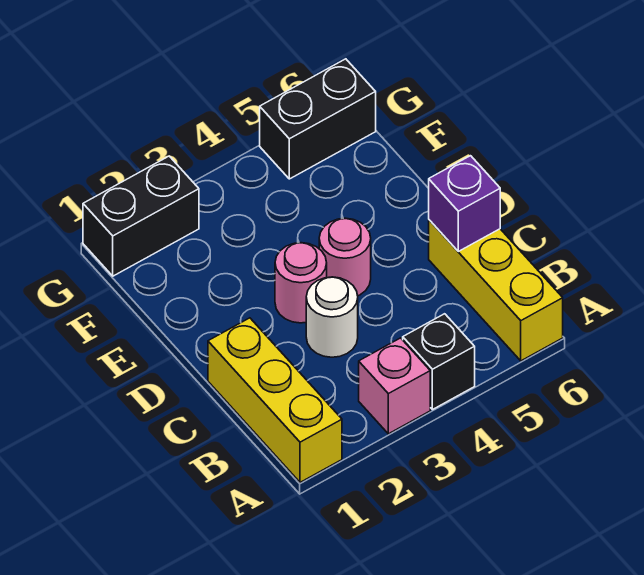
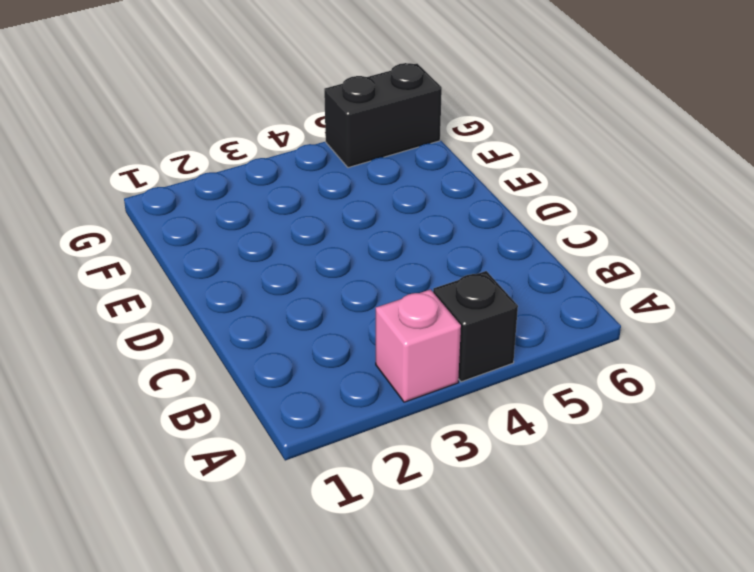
none -> yellow brick A1:C1 level 1
none -> yellow brick A6:C6 level 1

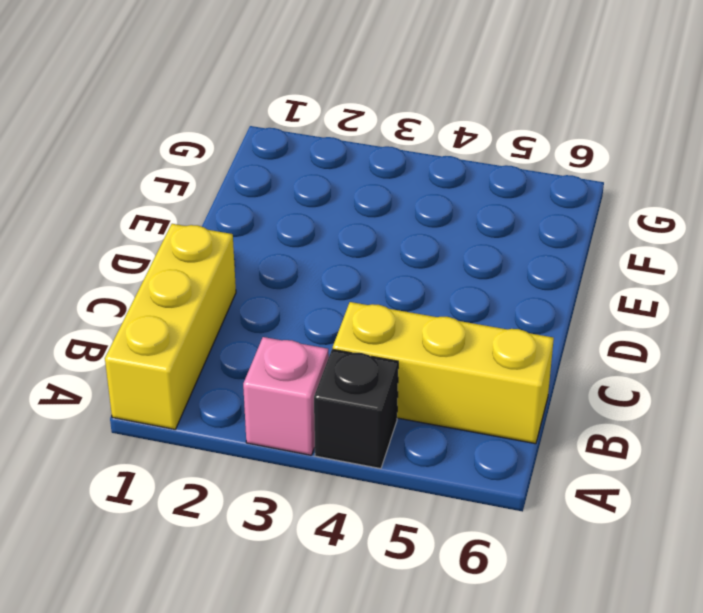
yellow brick B4:B6 level 1 -> yellow brick A6:C6 level 1
none -> white round brick C3 level 1
none -> pink round brick D3 level 1

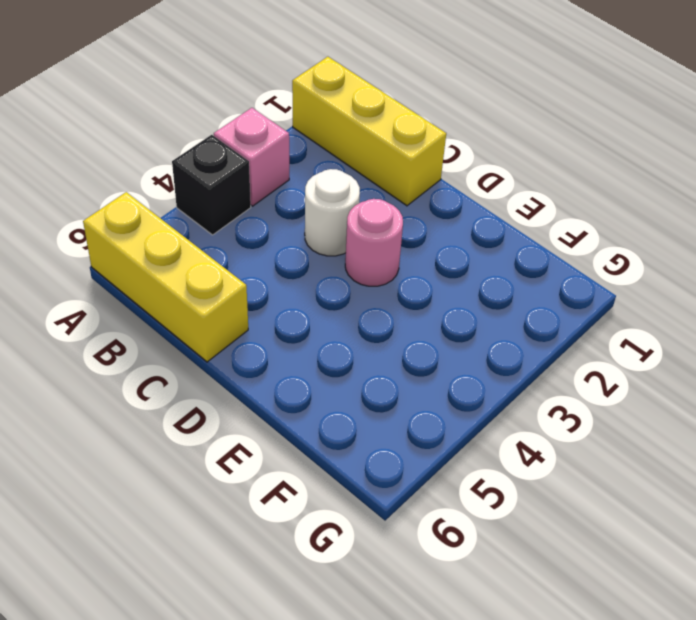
none -> pink round brick D4 level 1
none -> black brick G1:G2 level 1

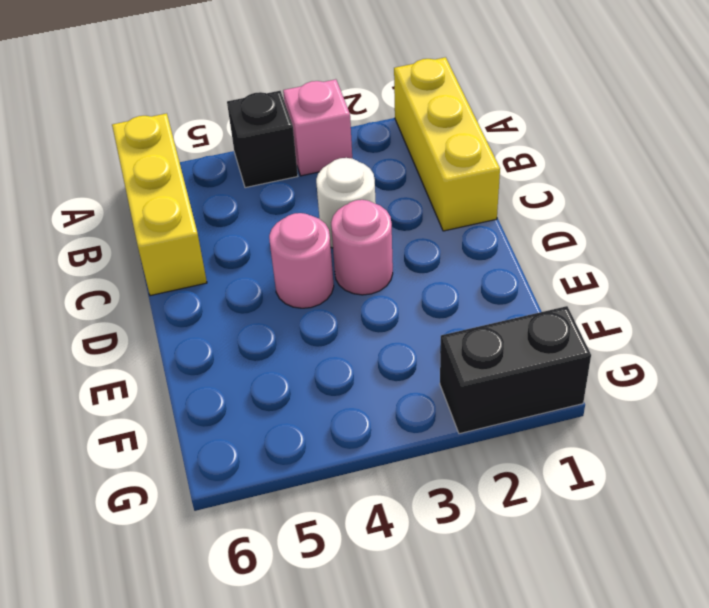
none -> black brick G5:G6 level 1
none -> purple brick C6 level 2

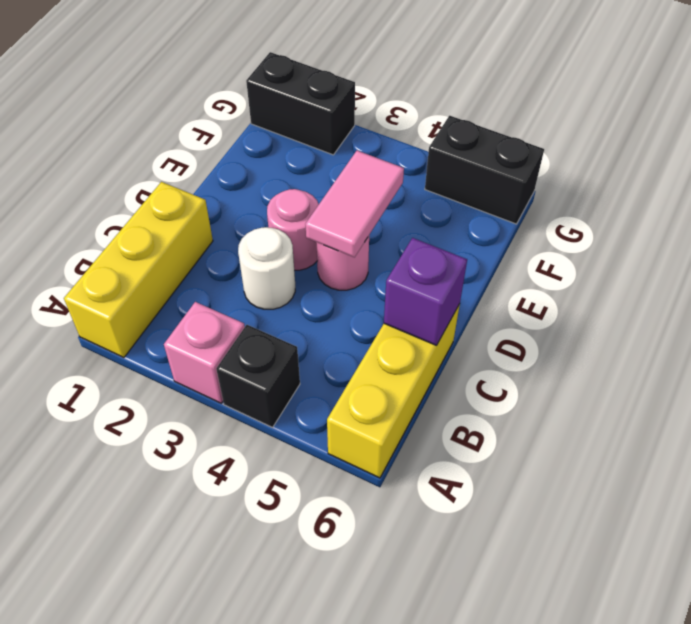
pink tile D4:E4 level 2 -> none

